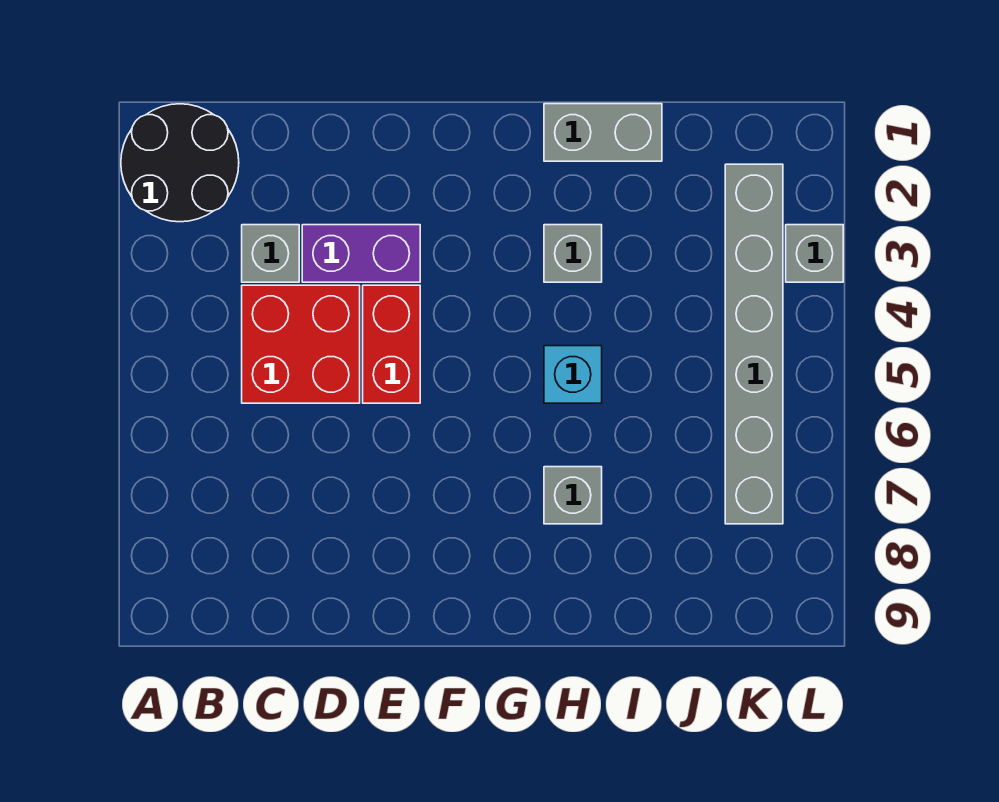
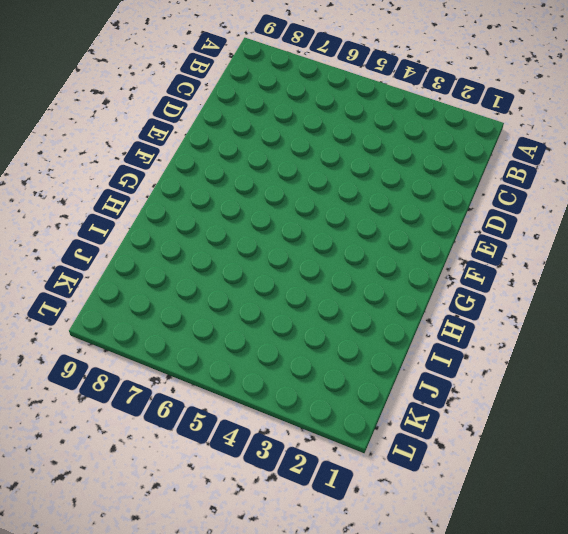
none -> black round brick A1:B2 level 1
none -> grey brick C3 level 1

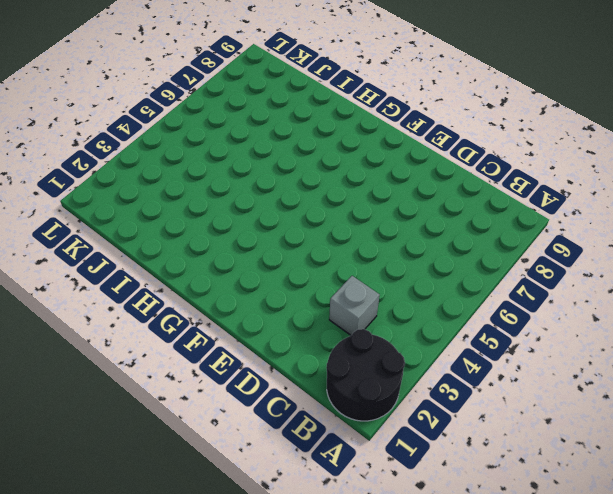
none -> red brick C4:D5 level 1
none -> purple brick D3:E3 level 1

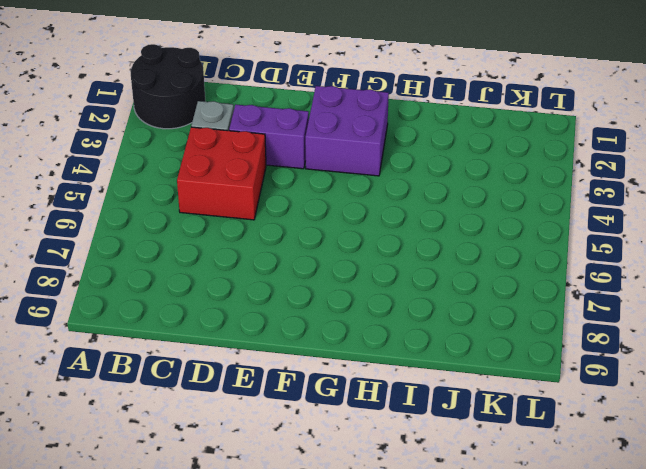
purple brick F2:G3 level 1 -> none
none -> red brick E4:E5 level 1
none -> grey brick H1:I1 level 1

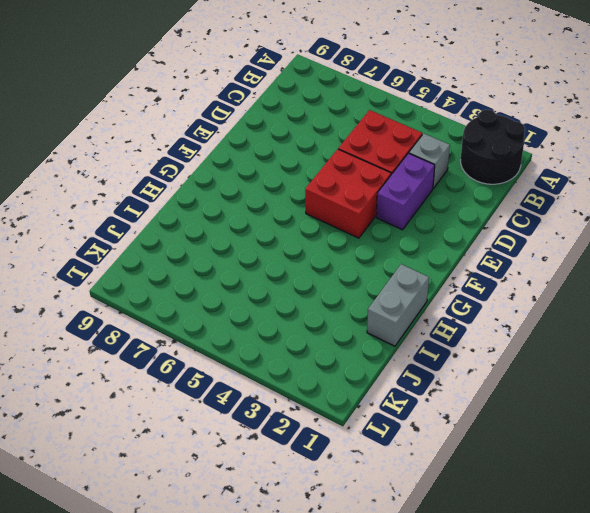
red brick E4:F5 level 1 -> red brick E4:E5 level 1
none -> grey brick H3 level 1
none -> cyan brick H5 level 1

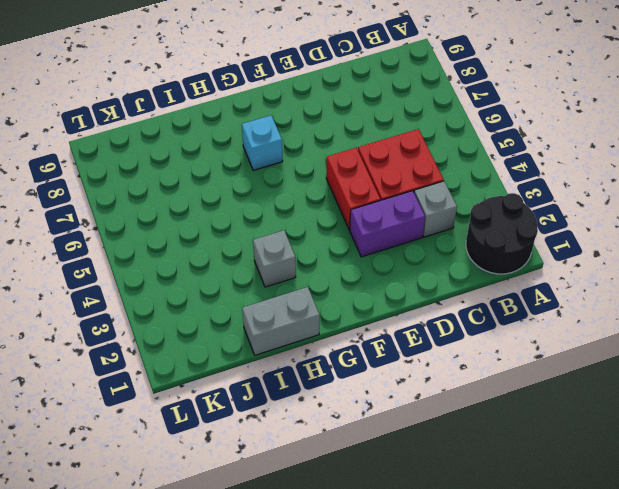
cyan brick G7 level 1 -> cyan brick H5 level 1
none -> grey brick H7 level 1
none -> grey brick K2:K7 level 1

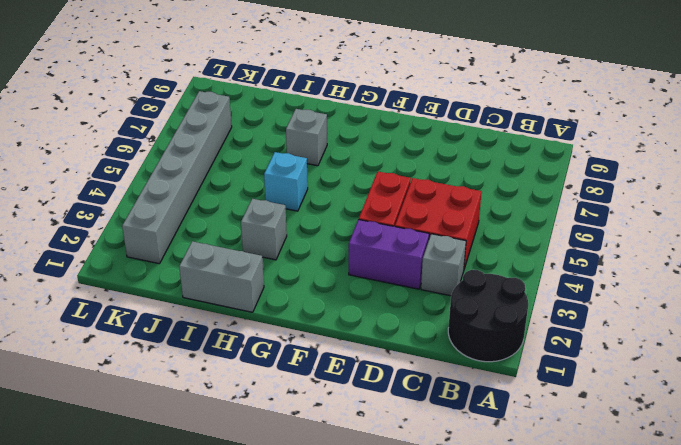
none -> grey brick L3 level 1

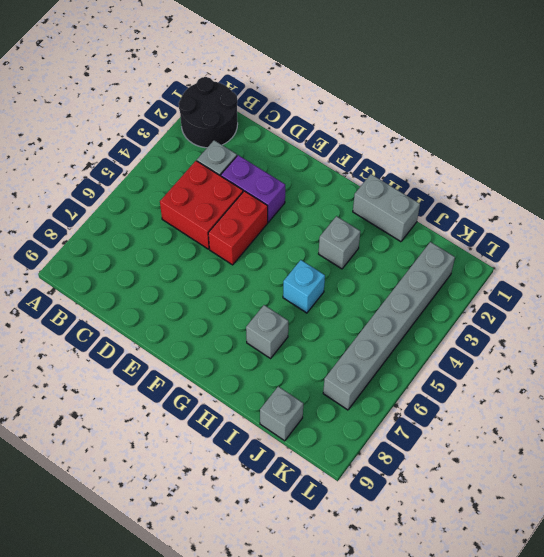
grey brick J9 level 1 -> grey brick L3 level 1

